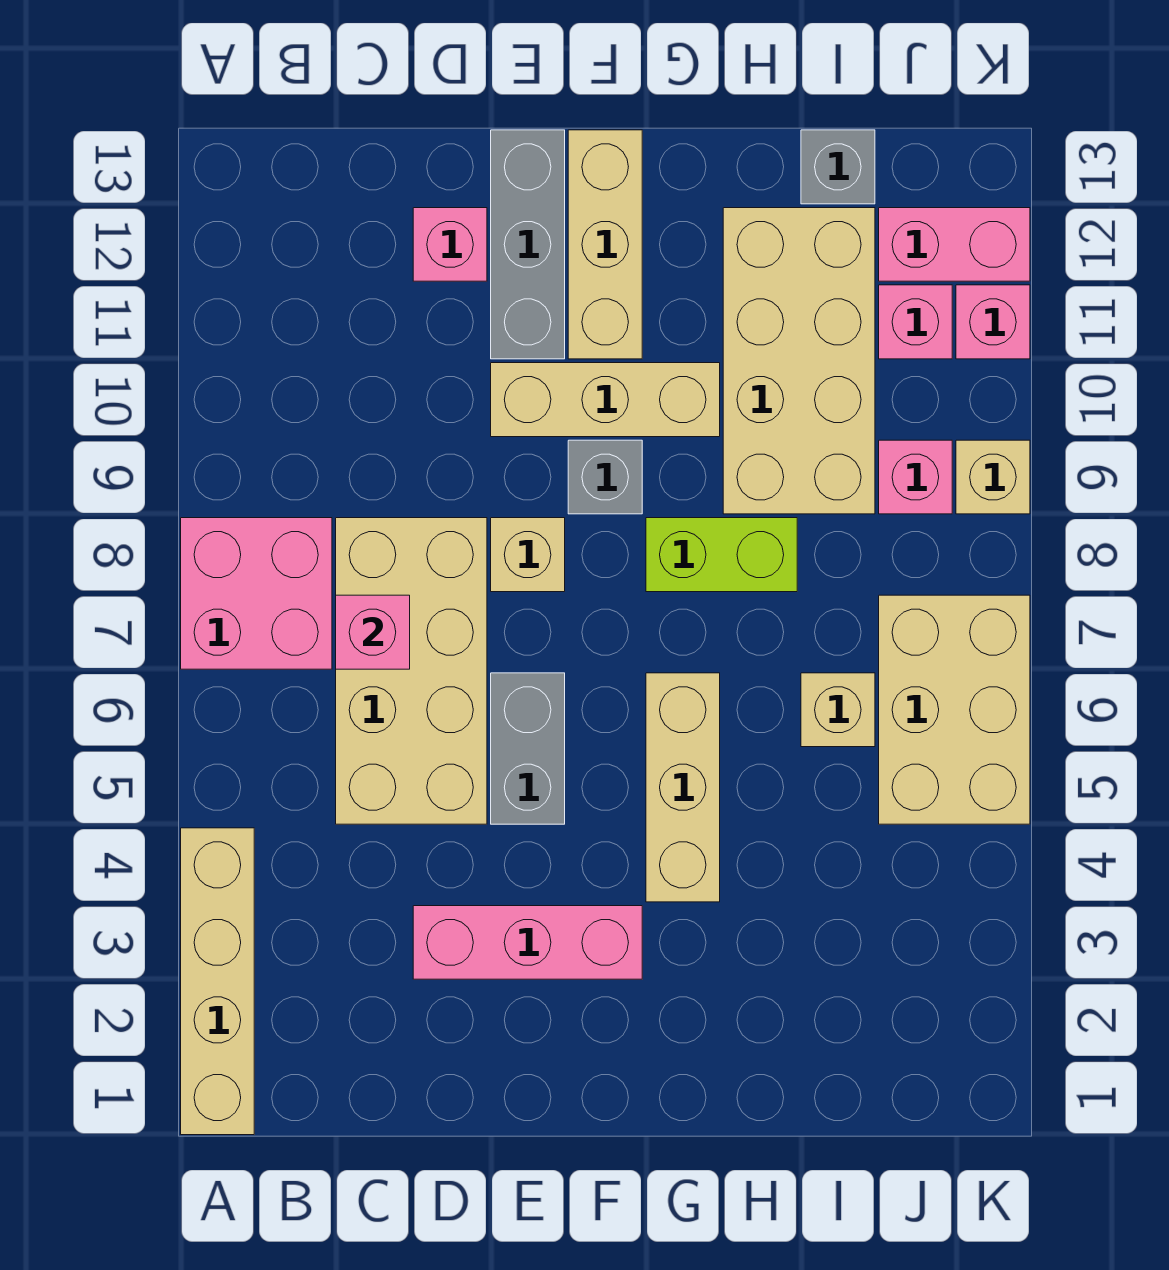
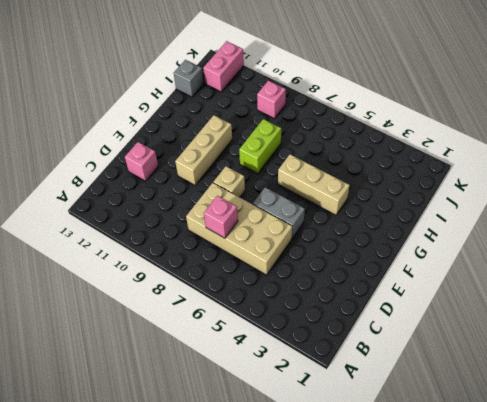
none -> tan brick A1:A4 level 1
none -> pink brick A7:B8 level 1
none -> pink brick D3:F3 level 1

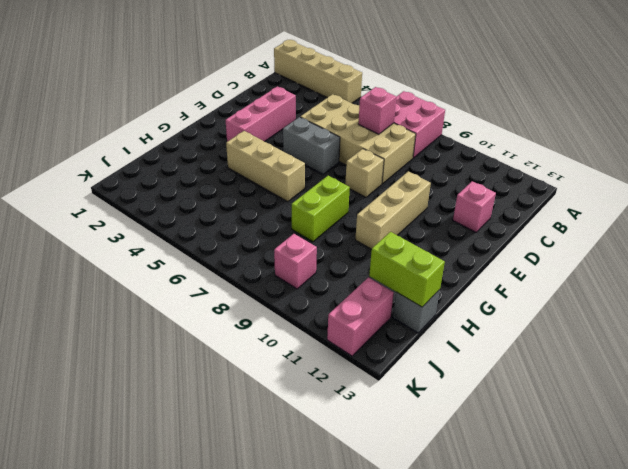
lime brick I12:I13 level 2 -> none
none -> grey brick E11:E13 level 1
none -> grey brick F9 level 1
none -> tan brick F11:F13 level 1

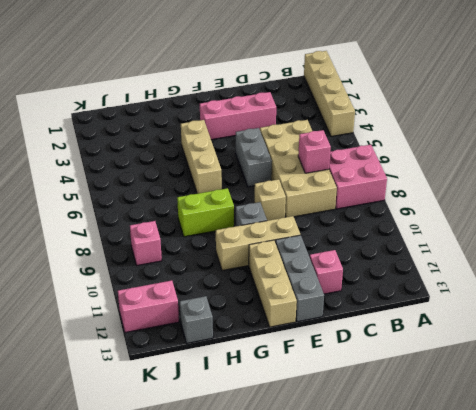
none -> tan brick H9:I12 level 1
none -> tan brick I6 level 1
none -> tan brick J5:K7 level 1

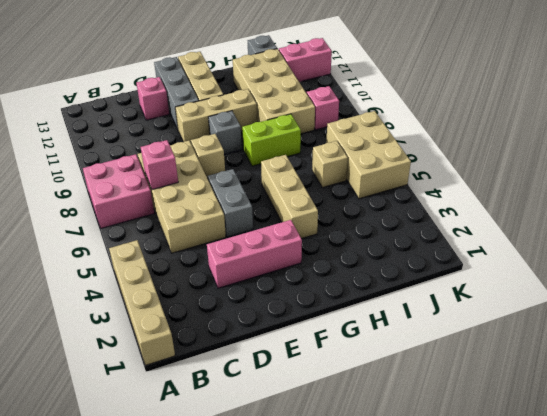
none -> pink brick J11 level 1
none -> tan brick K9 level 1
none -> pink brick K11 level 1

